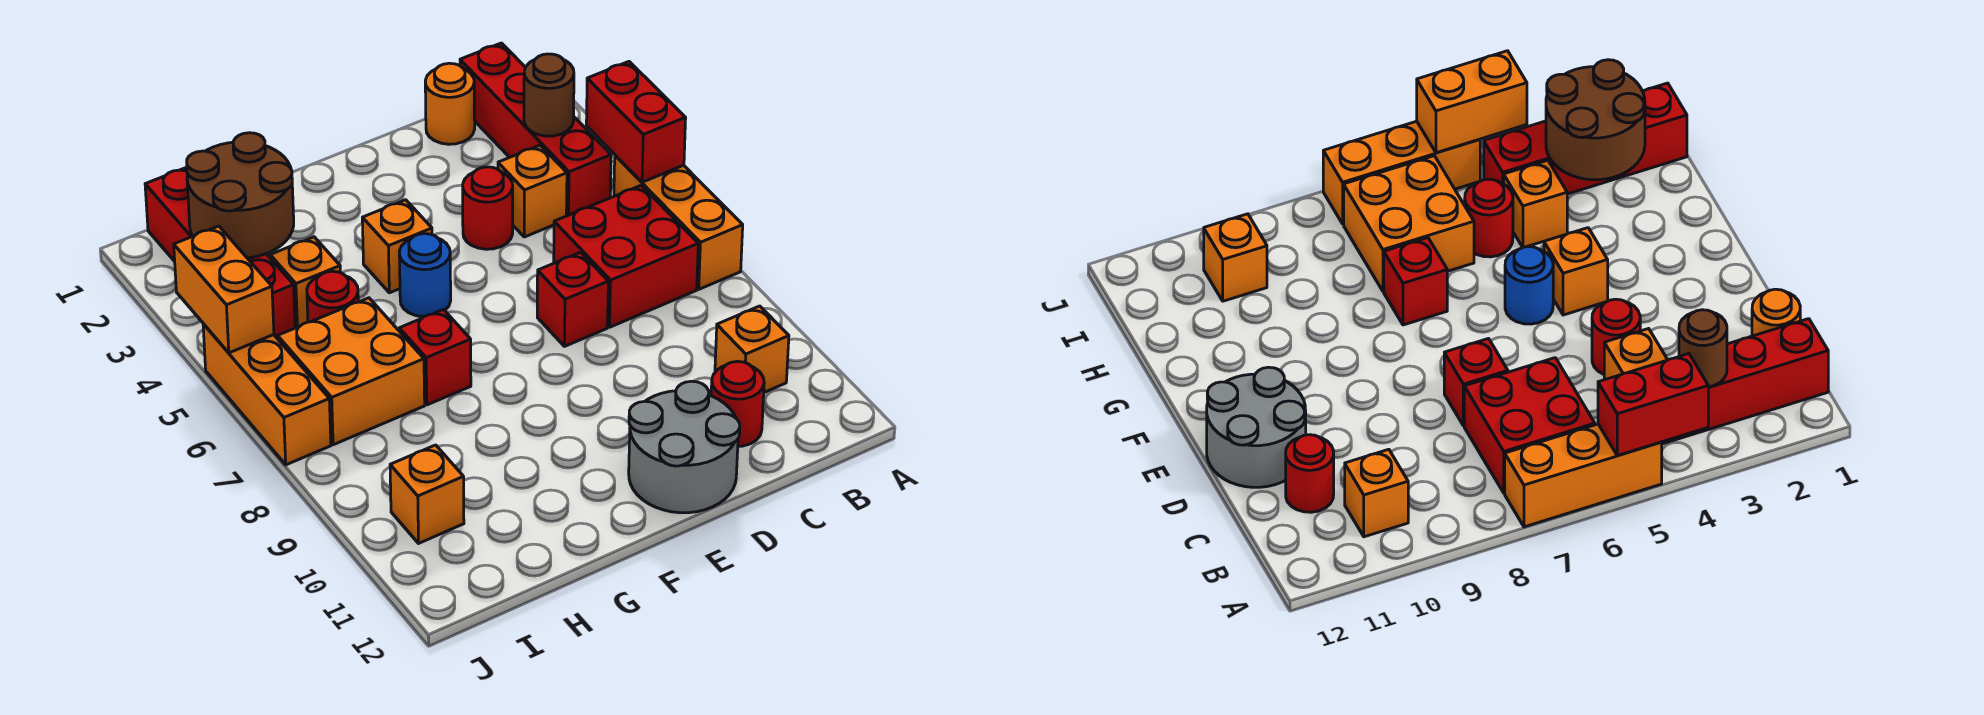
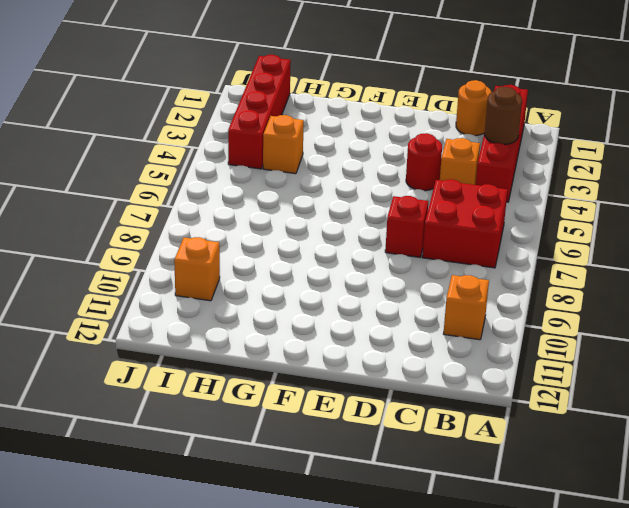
none -> orange brick A5:A7 level 1
none -> red round brick C11 level 1
none -> grey round brick D11:E12 level 1

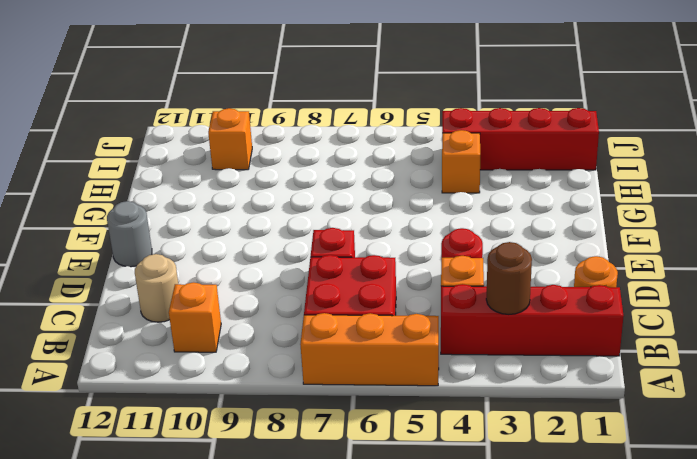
tan round brick C11 level 1 -> red round brick C11 level 1
grey round brick E12 level 1 -> grey round brick D11:E12 level 1
none -> orange brick F4 level 1
none -> blue round brick F5 level 1
none -> red brick G7 level 1

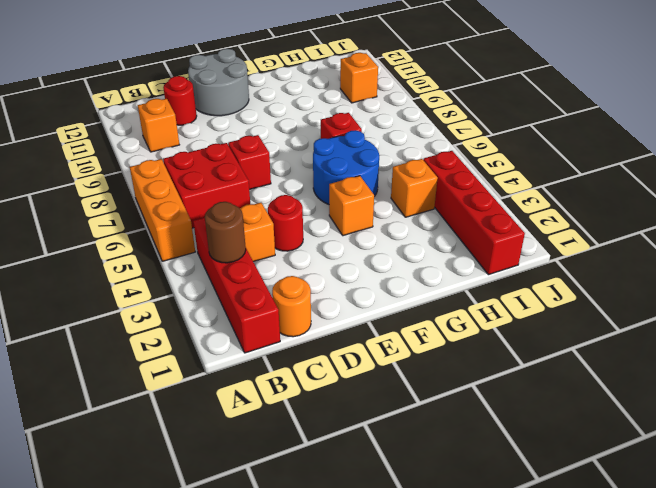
blue round brick F5:G6 level 1 -> blue round brick F5 level 1
none -> red round brick H5 level 1
none -> orange brick H6:I7 level 1
none -> orange brick J5:J7 level 1

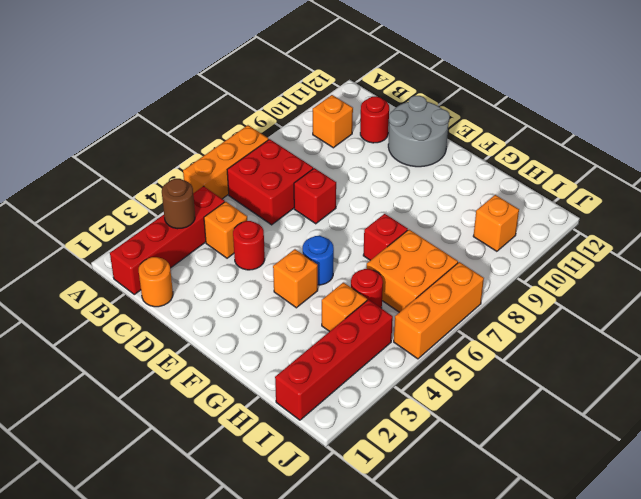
none -> red brick A4:A5 level 2
none -> brown round brick H2:I3 level 2
none -> orange brick J4:J5 level 2

